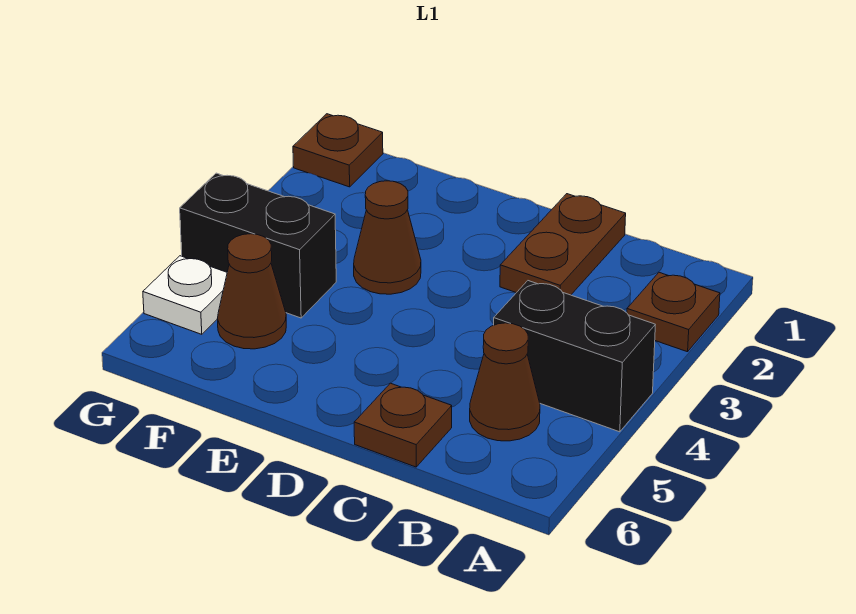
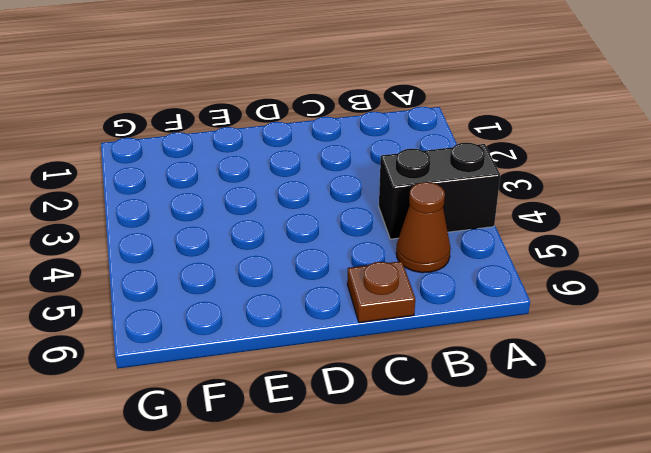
none -> brown plate A2 level 1
none -> brown plate C1:C2 level 1

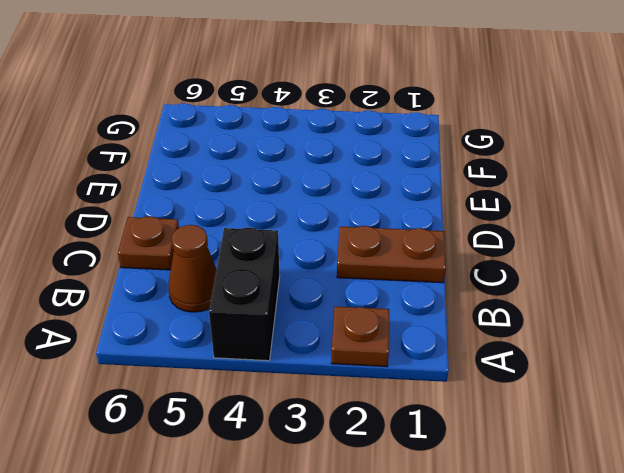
none -> brown cone E3 level 1
none -> black brick F4:G4 level 1

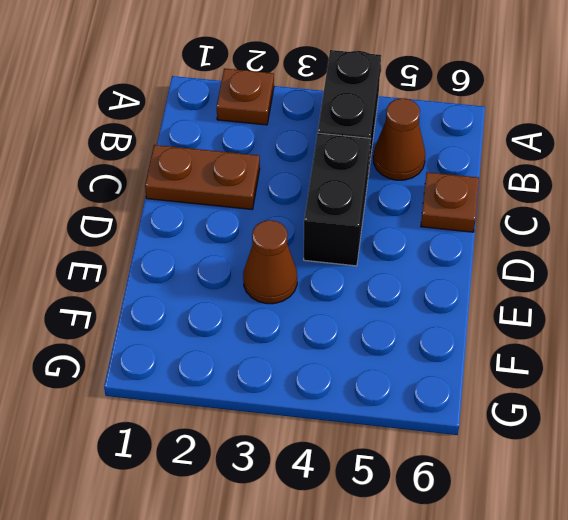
black brick C4:D4 level 1 -> black brick F4:G4 level 1
none -> brown cone F5 level 1
none -> brown plate G1 level 1

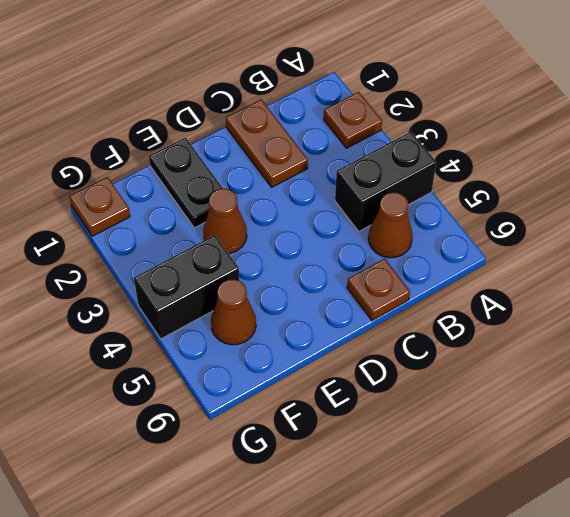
black plate E1:E2 level 1 -> none
none -> white plate G5 level 1

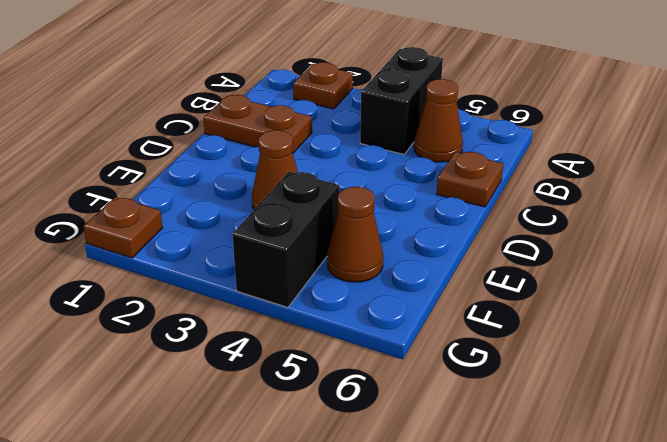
none -> white plate G5 level 1

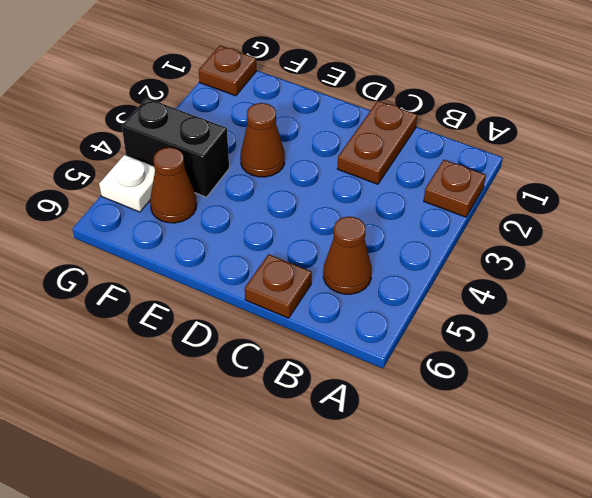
none -> black brick A4:B4 level 1

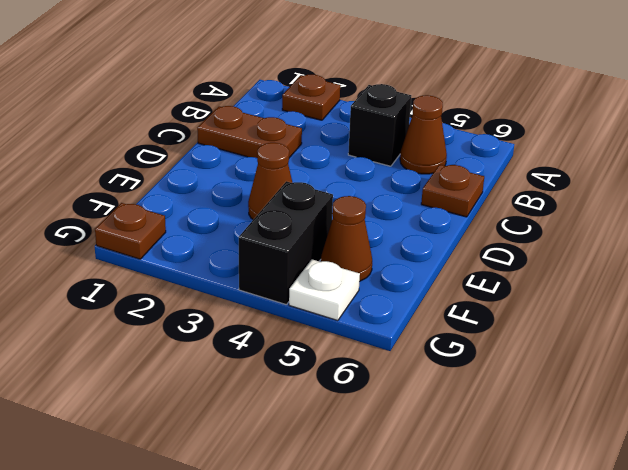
black brick B4 level 1 -> black brick A4:B4 level 1

